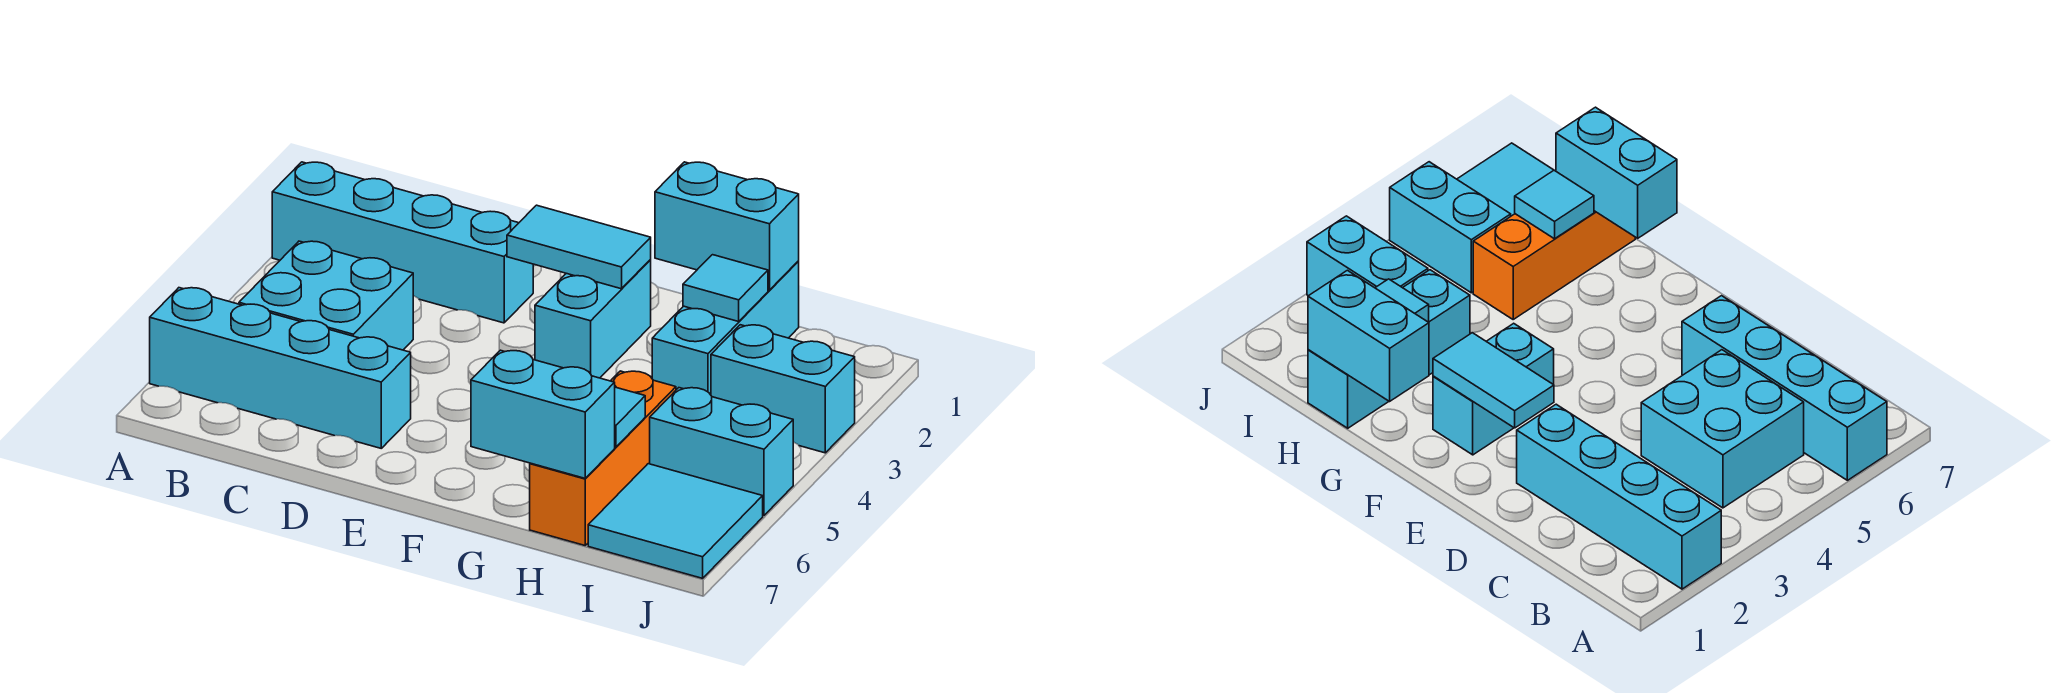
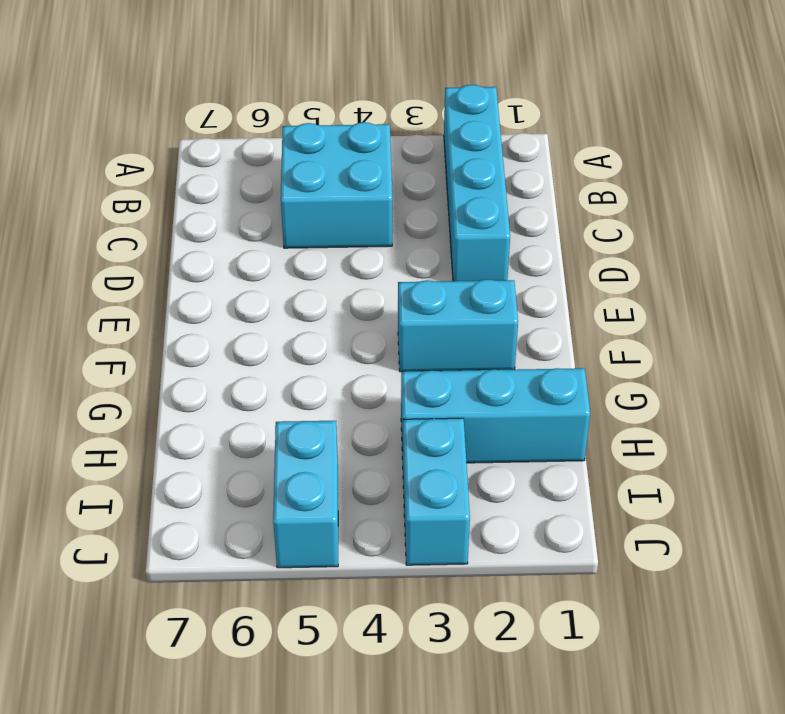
none -> cyan brick A6:D6 level 1
none -> orange brick H5:H7 level 1
none -> cyan tile I6:J7 level 1

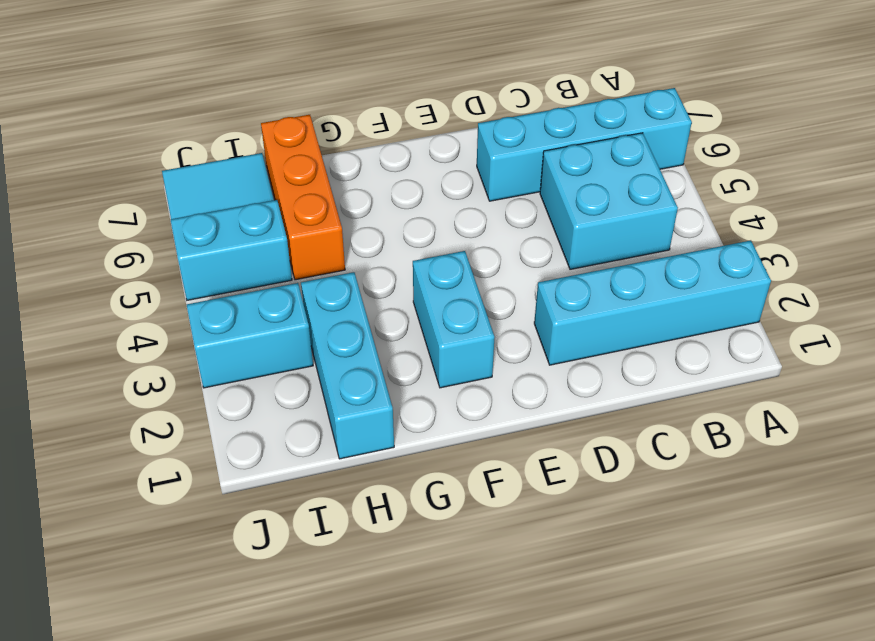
none -> cyan tile E2:F2 level 2
none -> cyan brick G1:H1 level 2
none -> cyan brick G7:H7 level 2

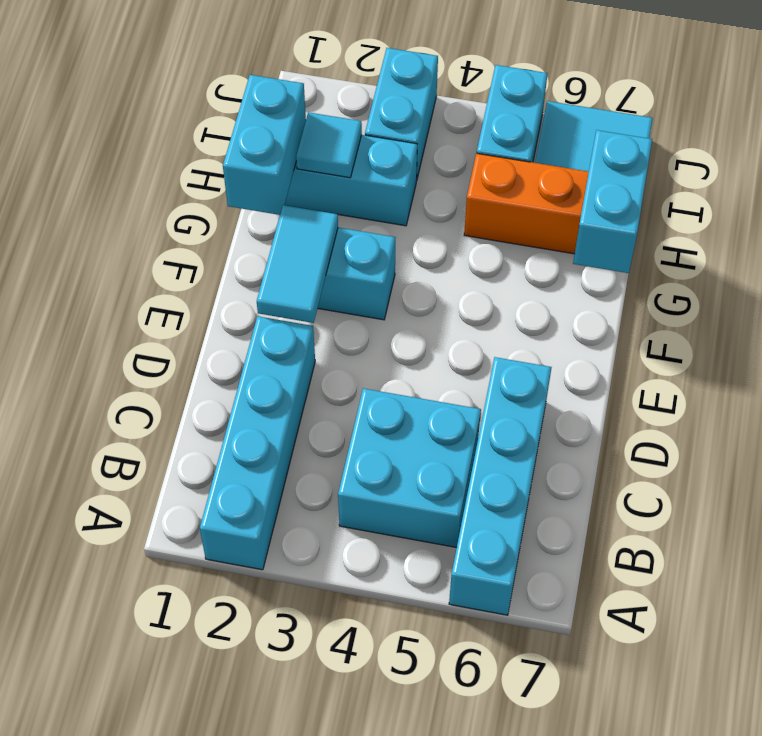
none -> cyan tile H6 level 2

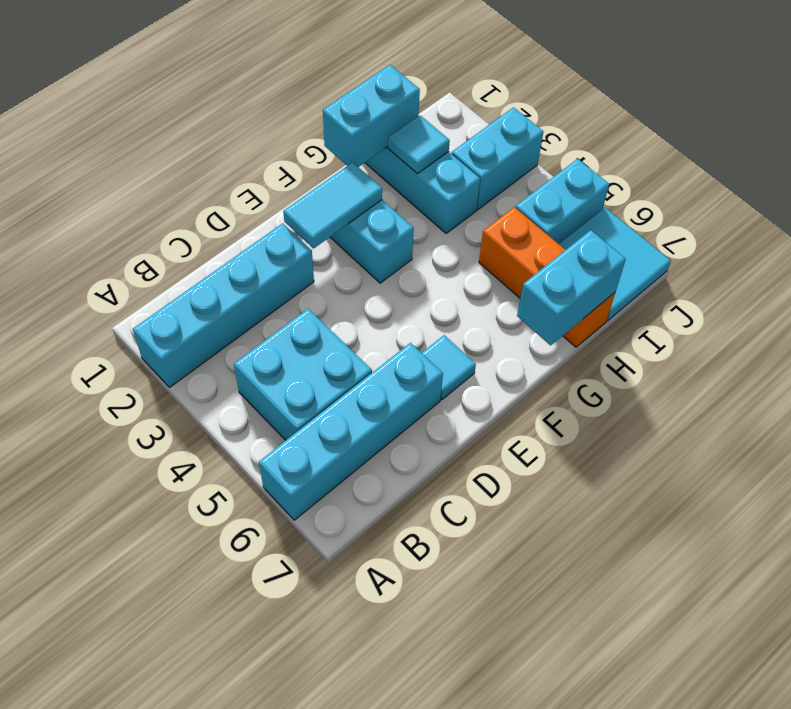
cyan tile E6 level 1 -> cyan tile H6 level 2

